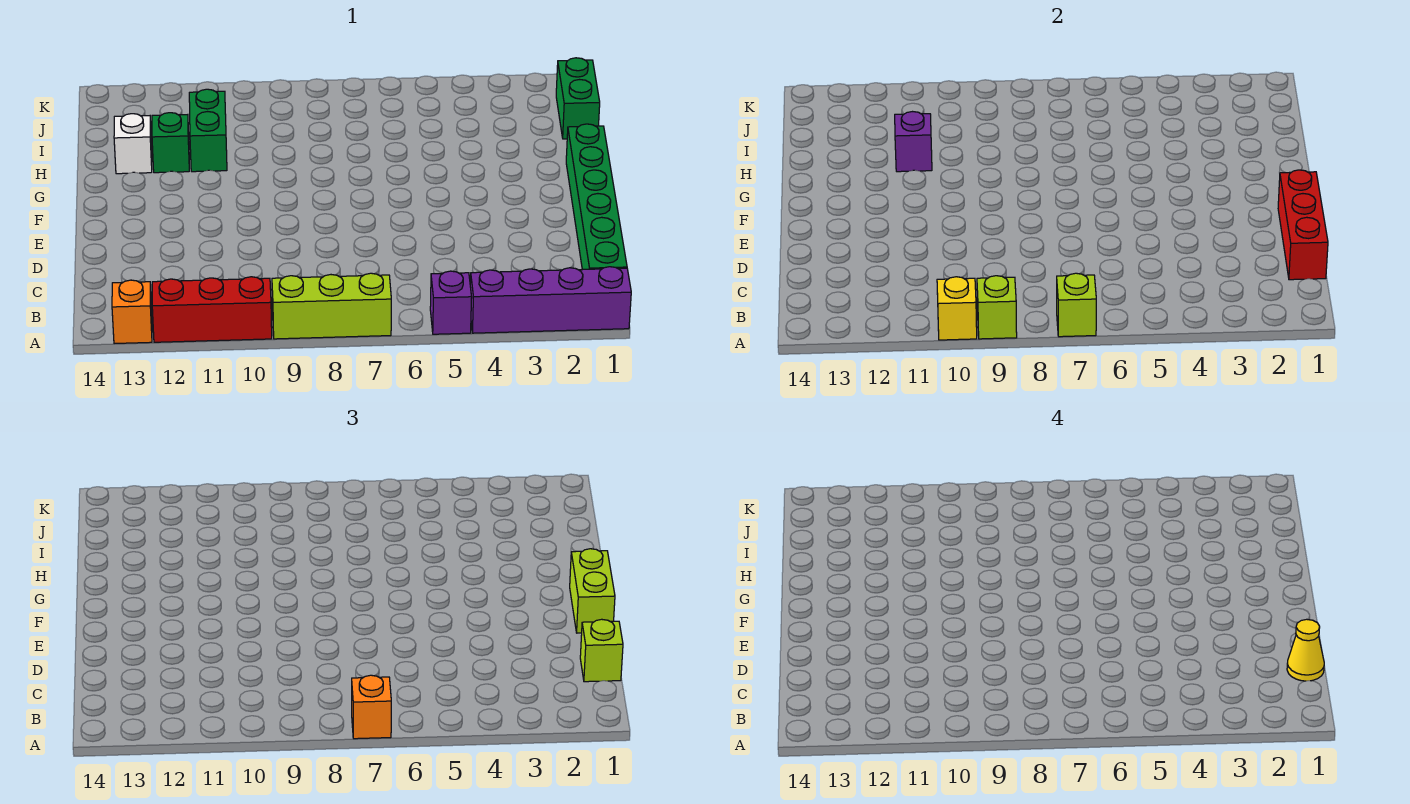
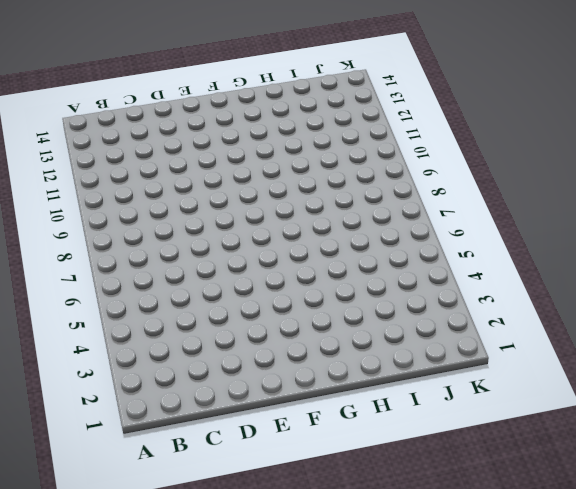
none -> purple brick A1:A4 level 1
none -> purple brick A5 level 1
none -> lime brick A7:A9 level 1

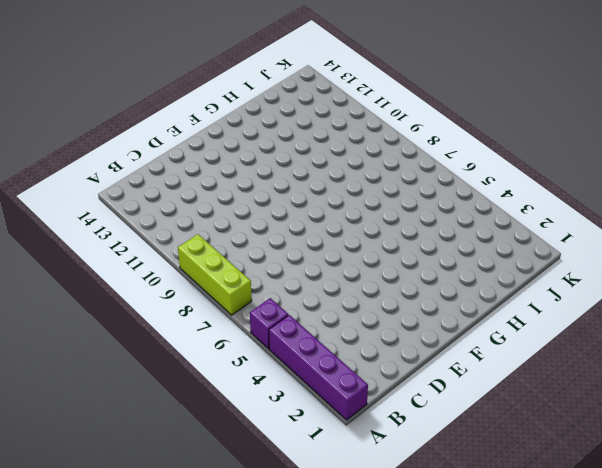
none -> red brick A10:A12 level 1
none -> orange brick A13 level 1
none -> green brick B1:G1 level 1

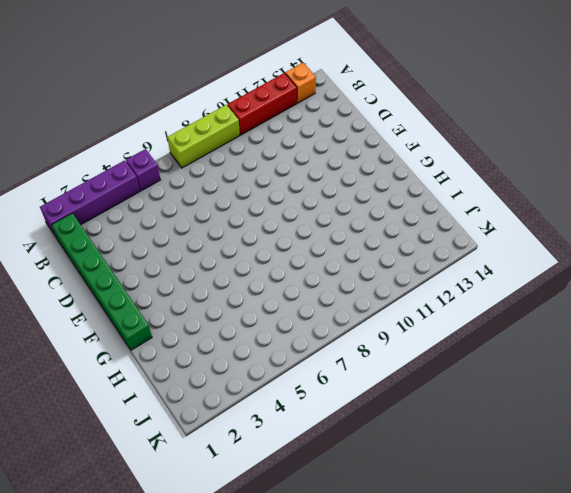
none -> green brick H11:I11 level 1
none -> green brick H12 level 1
none -> white brick H13 level 1

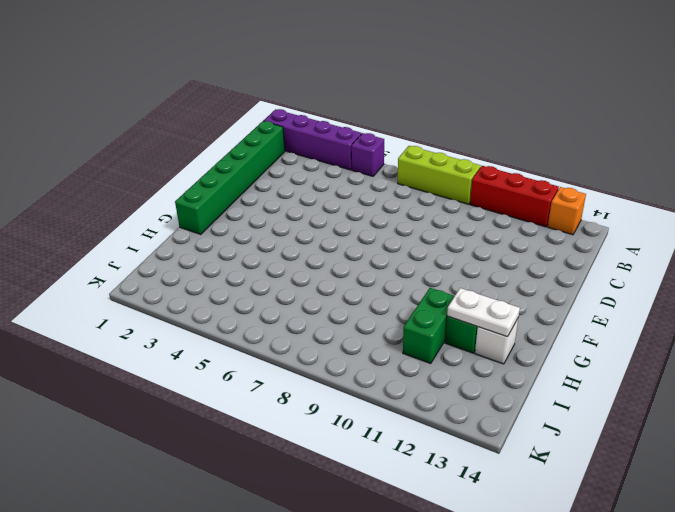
white plate H12:H13 level 2 -> none
none -> green brick I1:J1 level 1
none -> lime brick A7 level 2
none -> lime brick A9 level 2

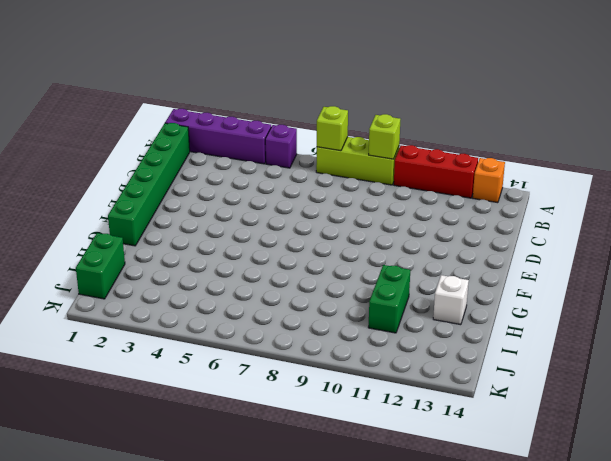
none -> green brick H12 level 1
none -> yellow brick A10 level 2
none -> red brick C1:E1 level 2

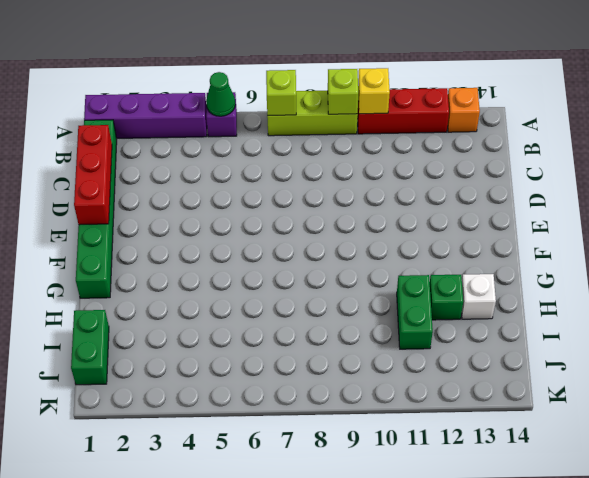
green cone A5 level 2 -> none
none -> purple brick H11 level 2
none -> orange brick A7 level 3
none -> lime brick C1 level 3

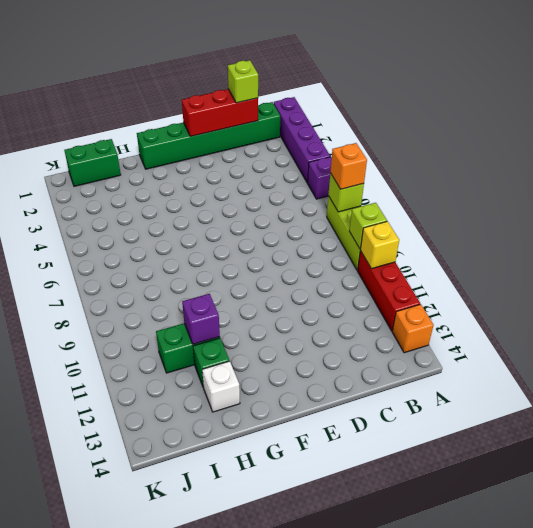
none -> lime brick E1:F1 level 3
none -> yellow cone C1 level 4

